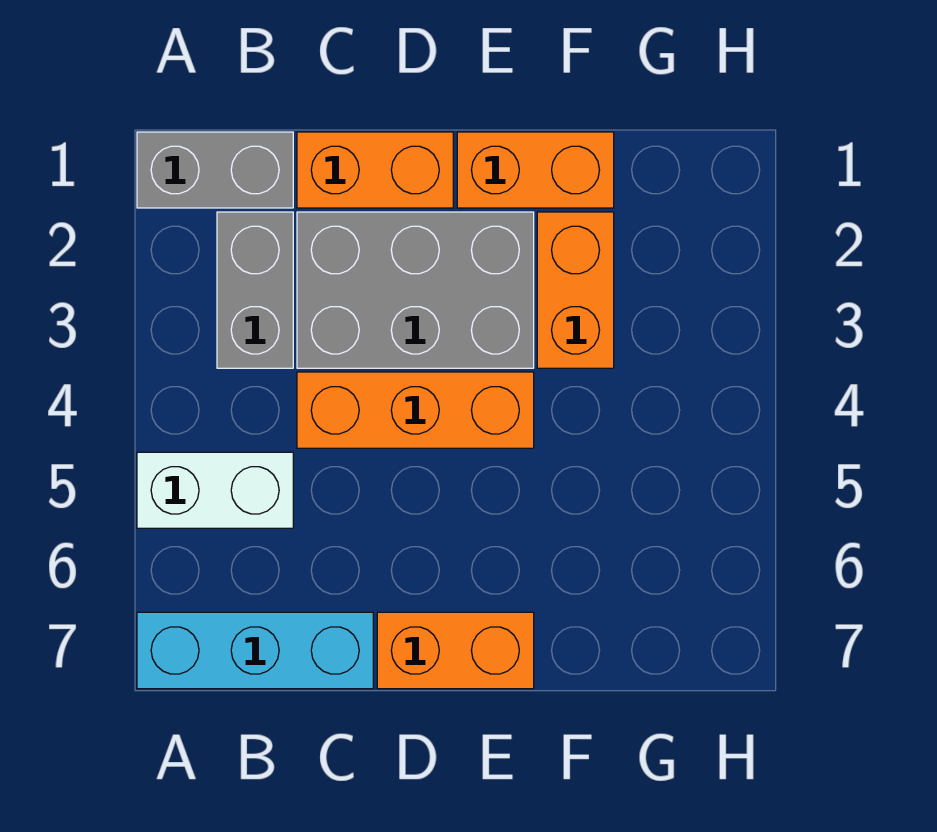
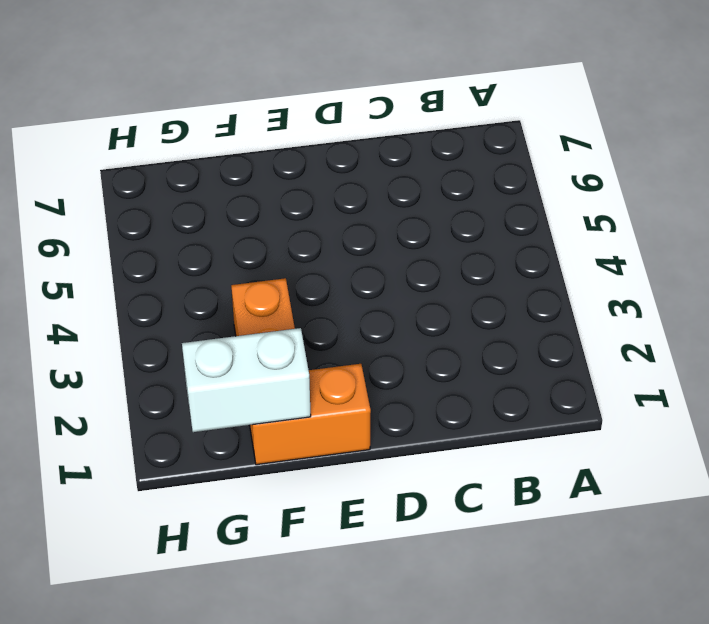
white brick F1:G1 level 2 -> white brick A5:B5 level 1
none -> grey brick A1:B1 level 1
none -> cyan brick A7:C7 level 1

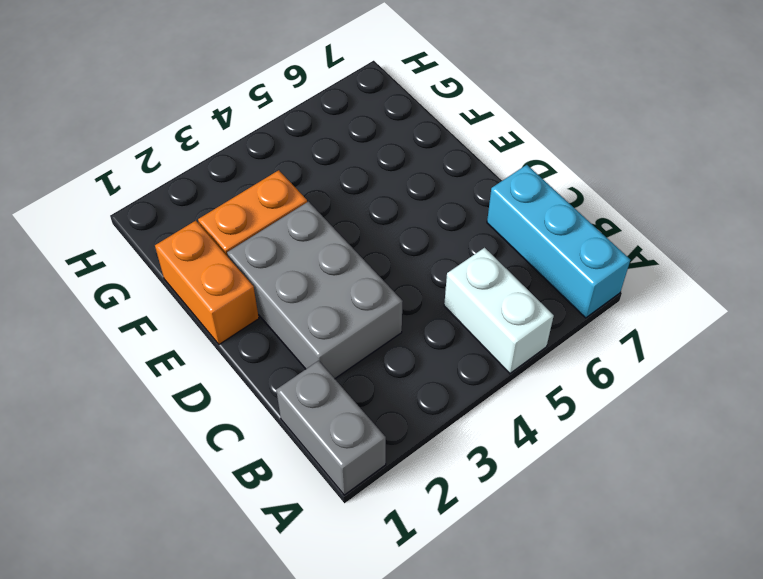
none -> grey brick B2:B3 level 1
none -> orange brick C1:D1 level 1

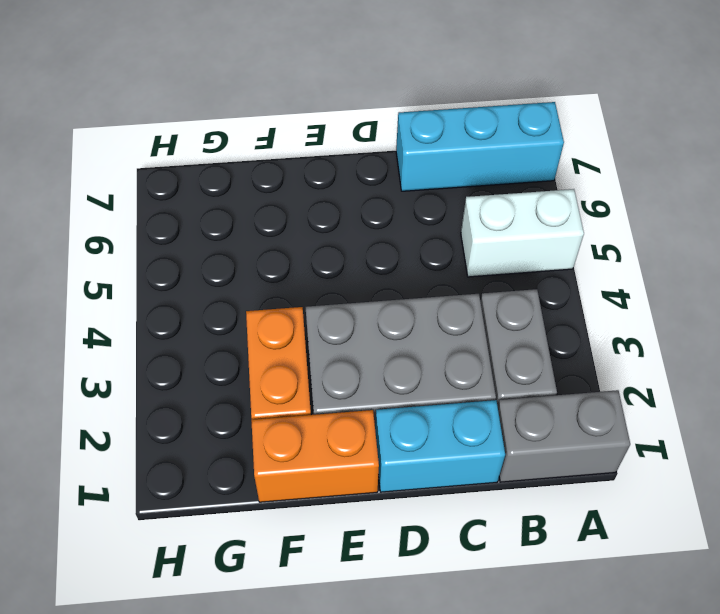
cyan brick C1:D1 level 1 -> orange brick C1:D1 level 1
none -> orange brick C4:E4 level 1
none -> orange brick D7:E7 level 1

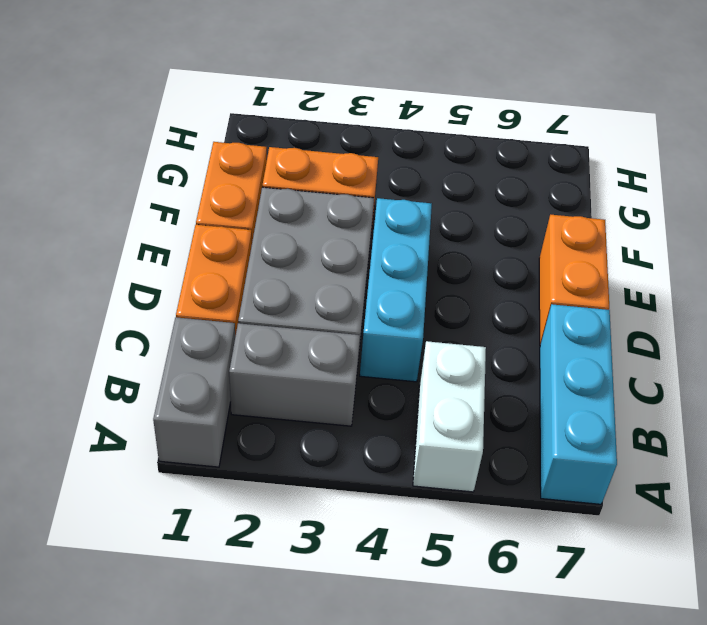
cyan brick C4:E4 level 1 -> orange brick C4:E4 level 1

